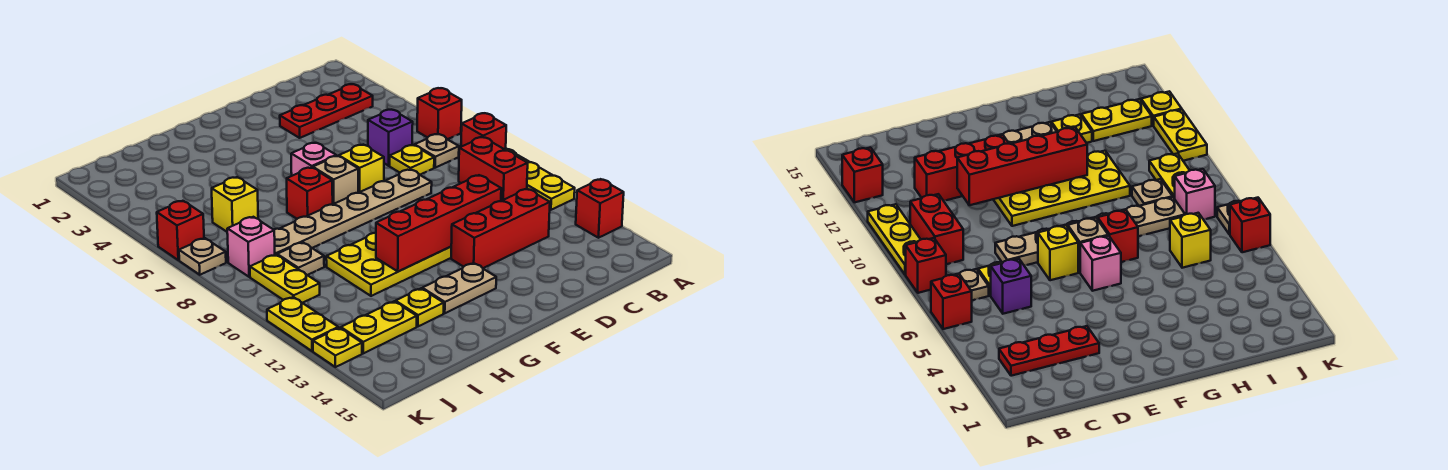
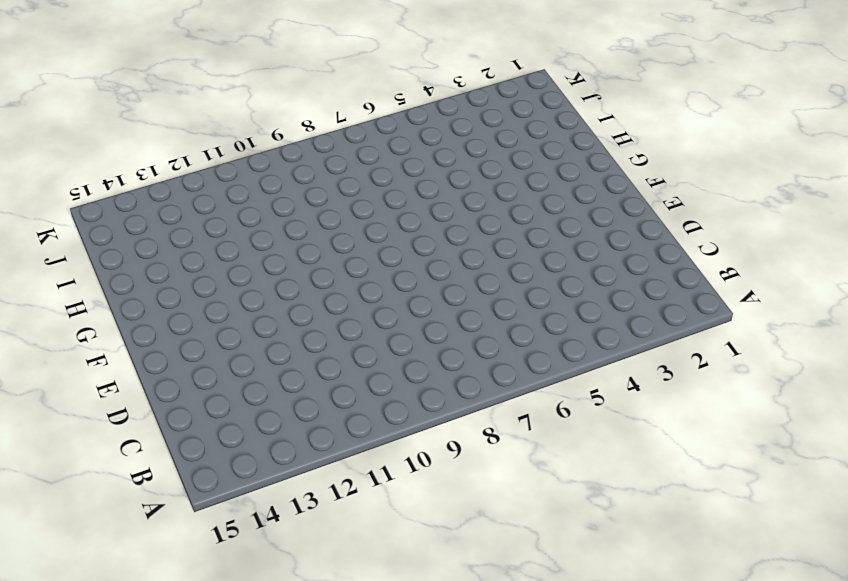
none -> red brick A6 level 1
none -> red brick A8 level 1
none -> yellow plate A9:A11 level 1

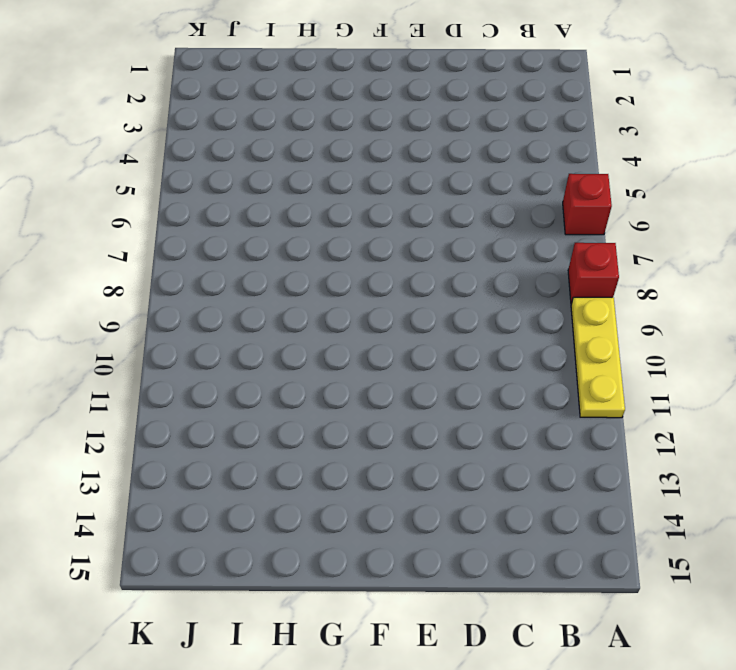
none -> red brick A13 level 1
none -> red plate B3:D3 level 1
none -> tan plate B7 level 1

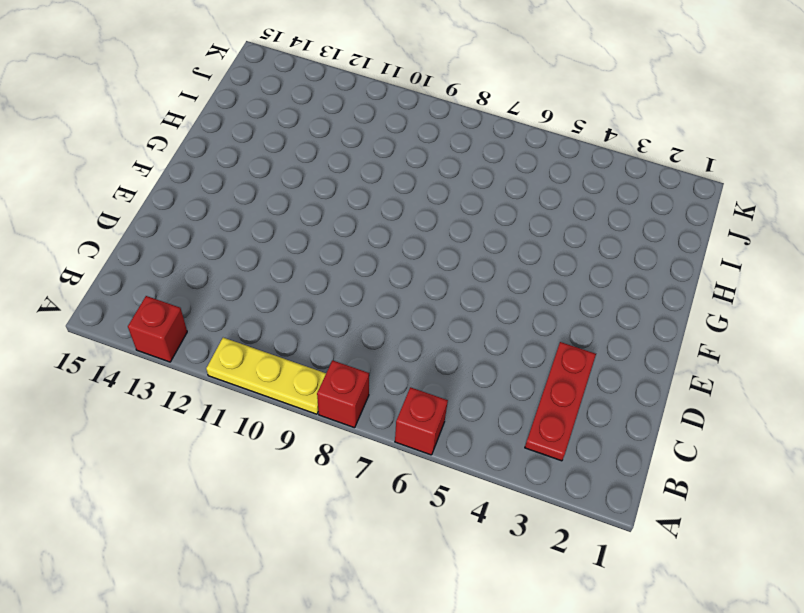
none -> tan plate B7 level 1
none -> red brick B9:B10 level 1
none -> purple brick C6 level 1

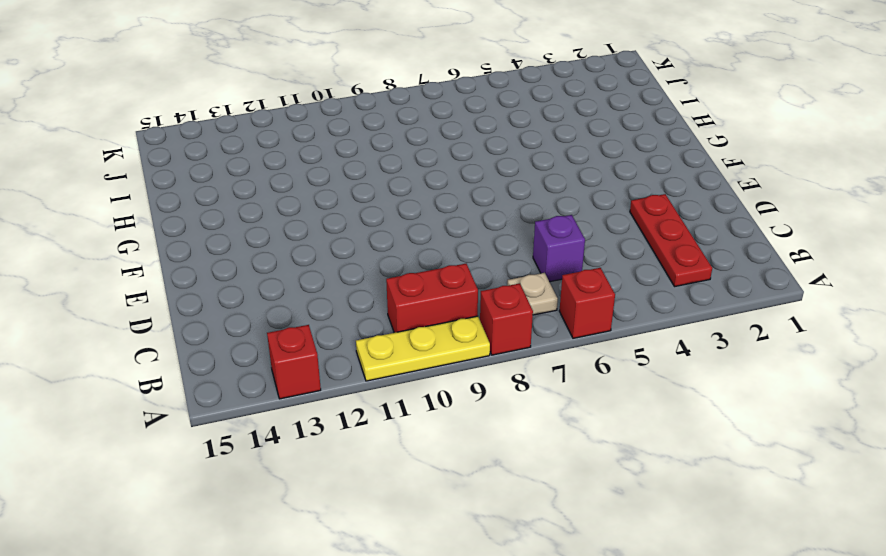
none -> yellow plate C7 level 1
none -> red brick C12:E12 level 1
none -> tan plate D8:I8 level 1

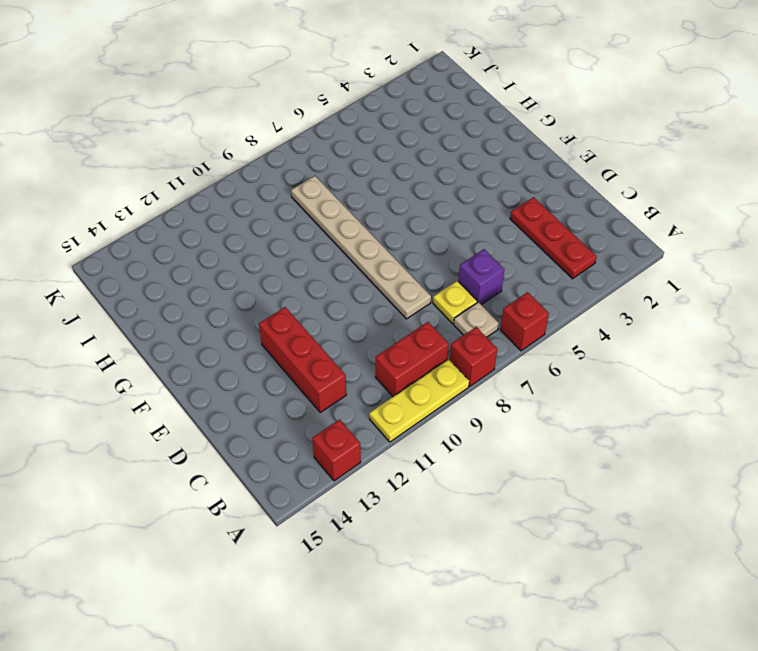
none -> yellow brick E7 level 1
none -> yellow plate E10:H11 level 1
none -> pink brick F6 level 1

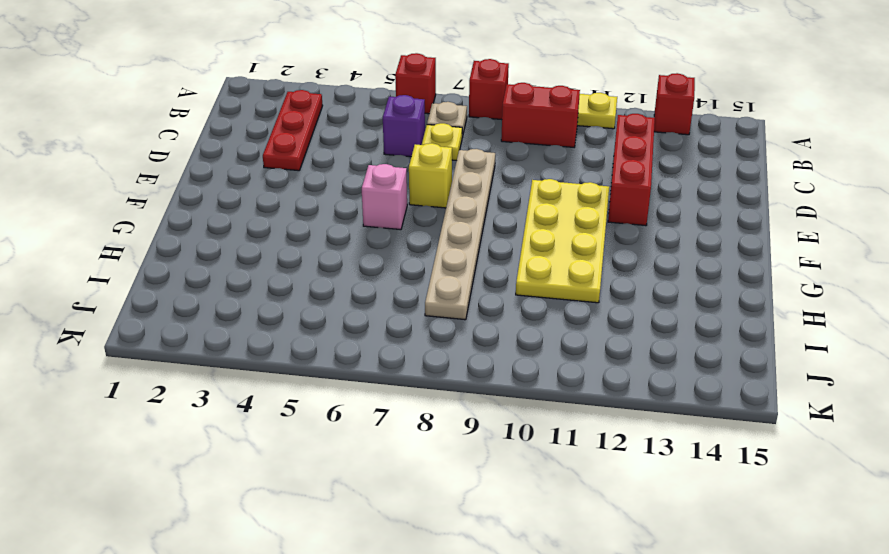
none -> tan brick F7 level 1
none -> tan plate F13:G13 level 1
none -> red brick G7 level 1

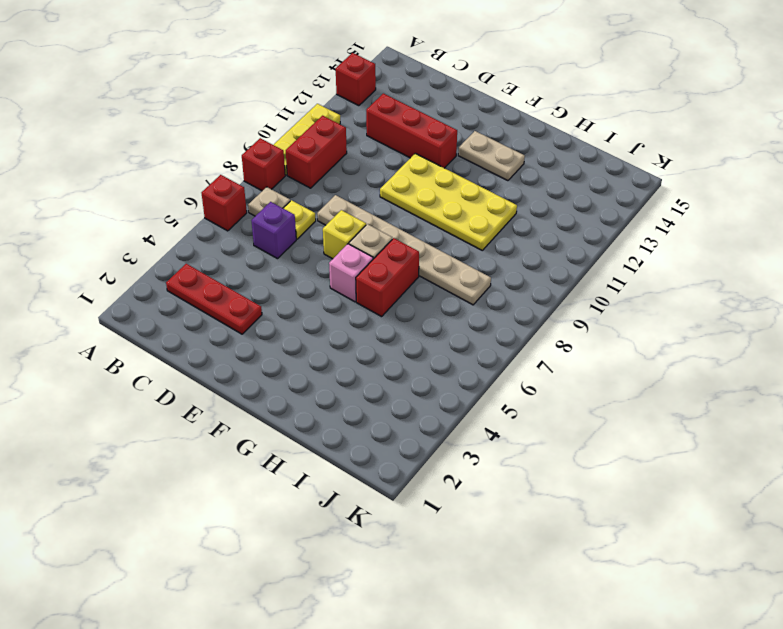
red brick G6:G7 level 1 -> red brick G7 level 1
none -> yellow plate H13 level 1
none -> yellow brick I6 level 1
none -> tan plate I9 level 1

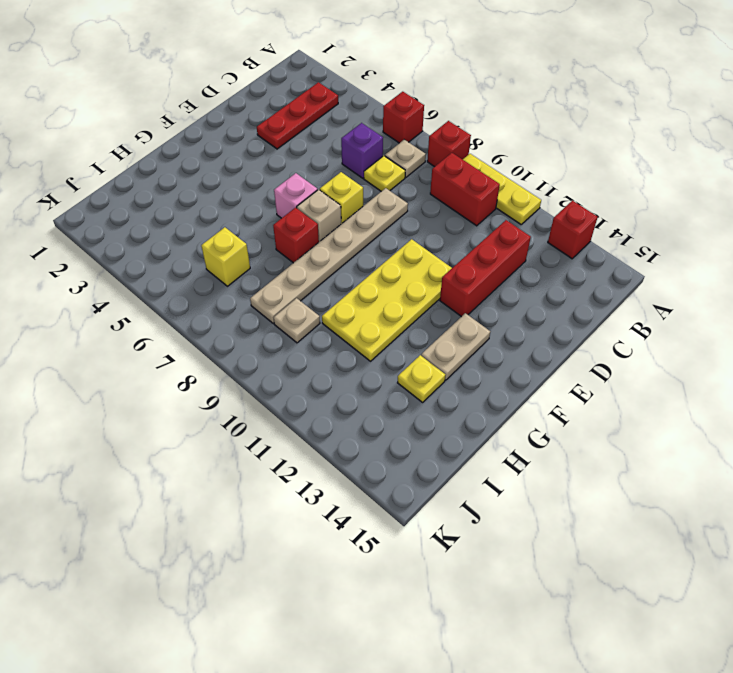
none -> yellow plate I13:J13 level 1
none -> pink brick J8 level 1
none -> yellow plate J9:J10 level 1

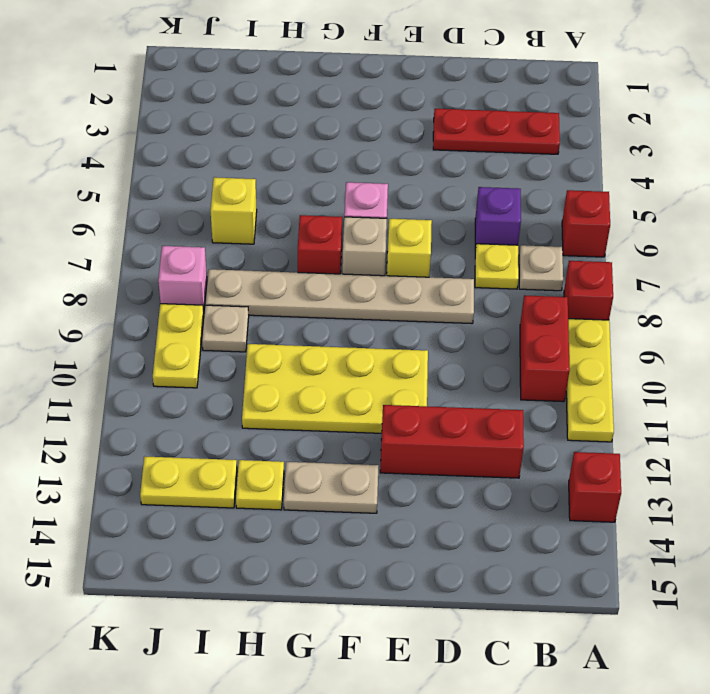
none -> red brick K6 level 1
none -> tan plate K7 level 1
none -> yellow plate K11:K12 level 1

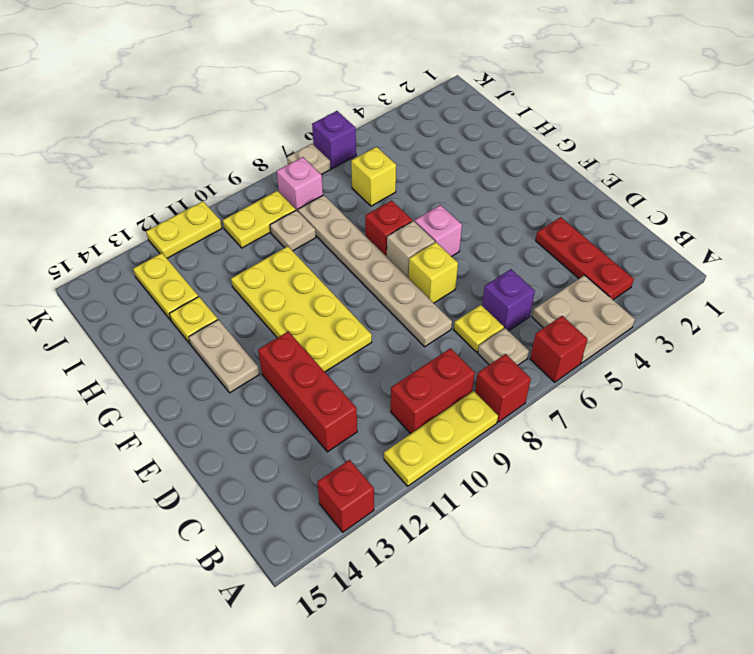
tan plate A4:B5 level 1 -> none
purple brick K6 level 1 -> red brick K6 level 1
none -> yellow plate K13 level 1
none -> red brick D11:G11 level 2

